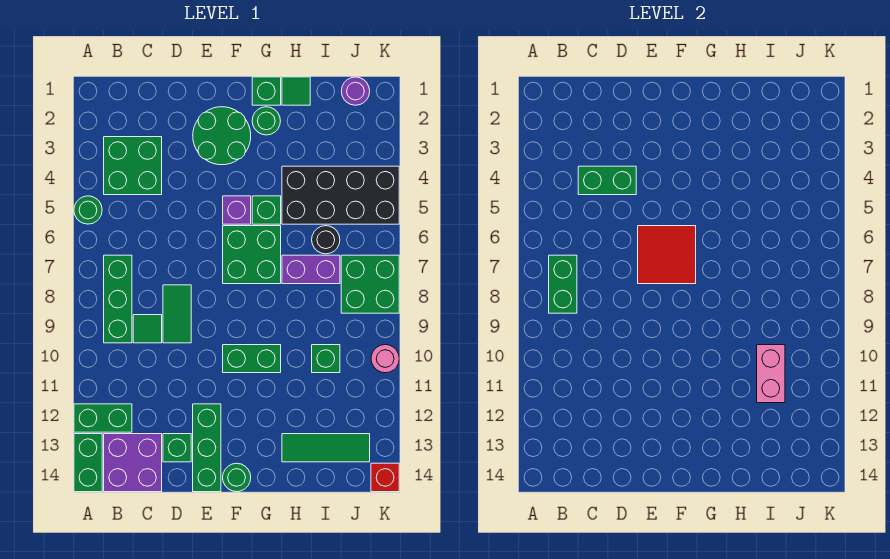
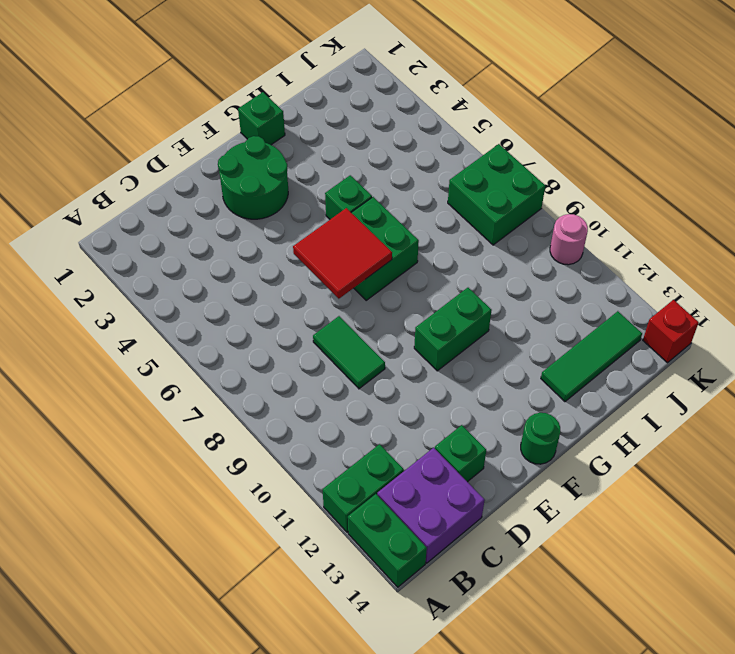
none -> green round brick A5 level 1
none -> green brick B3:C4 level 1
none -> green brick B7:B9 level 1
none -> green tile C9 level 1

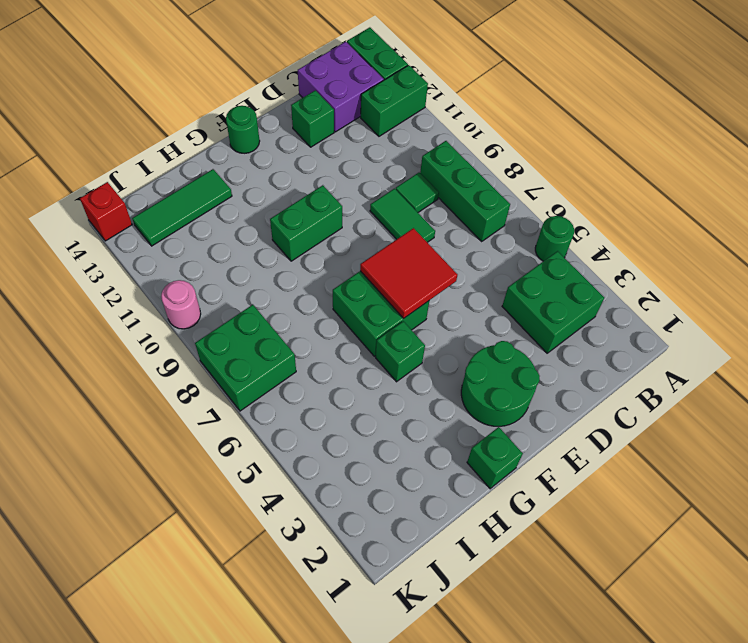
none -> green brick E12:E14 level 1
none -> purple brick F5 level 1
none -> green round brick G2 level 1
none -> green tile H1 level 1

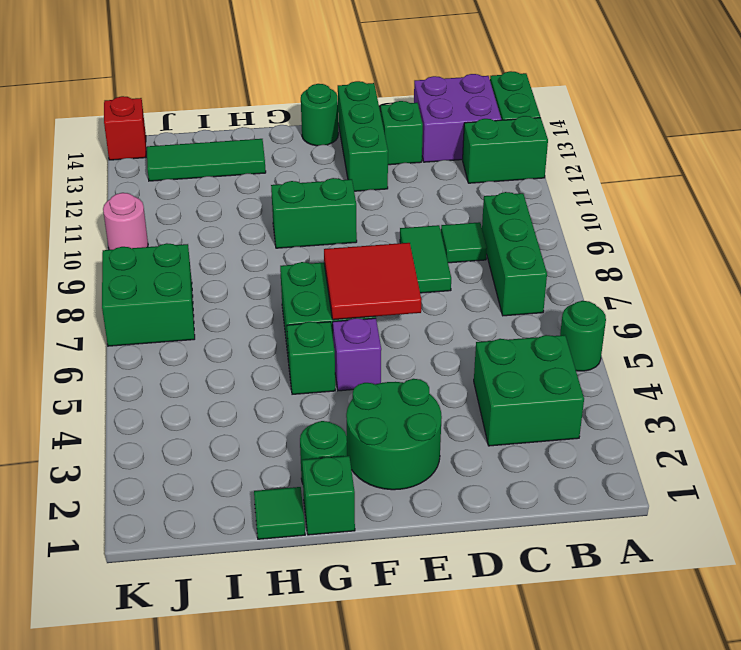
none -> black brick H4:K5 level 1
none -> purple brick H7:I7 level 1
none -> black round brick I6 level 1
none -> green brick I10 level 1

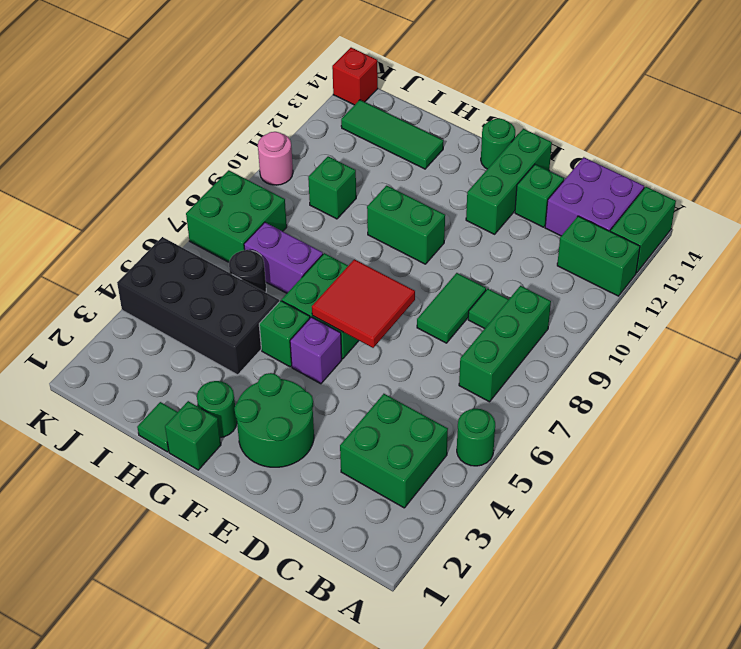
none -> purple round brick J1 level 1
none -> green brick B7:B8 level 2
none -> green brick C4:D4 level 2
none -> pink brick I10:I11 level 2

